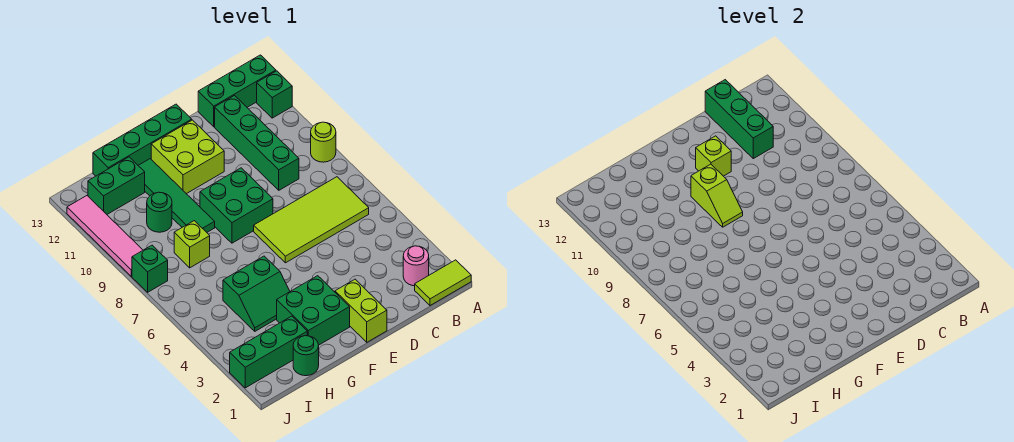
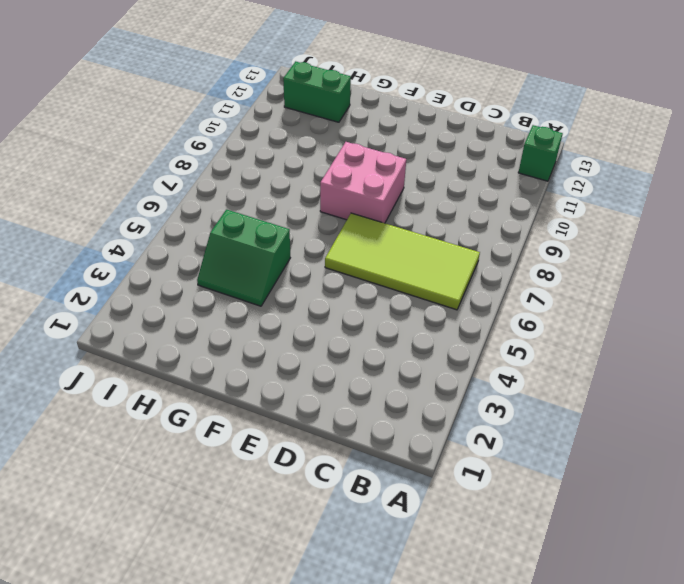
pink brick E8:F9 level 1 -> green brick E8:F9 level 1
none -> lime tile A1:B1 level 1
none -> lime round brick A9 level 1
none -> green brick A13:C13 level 1

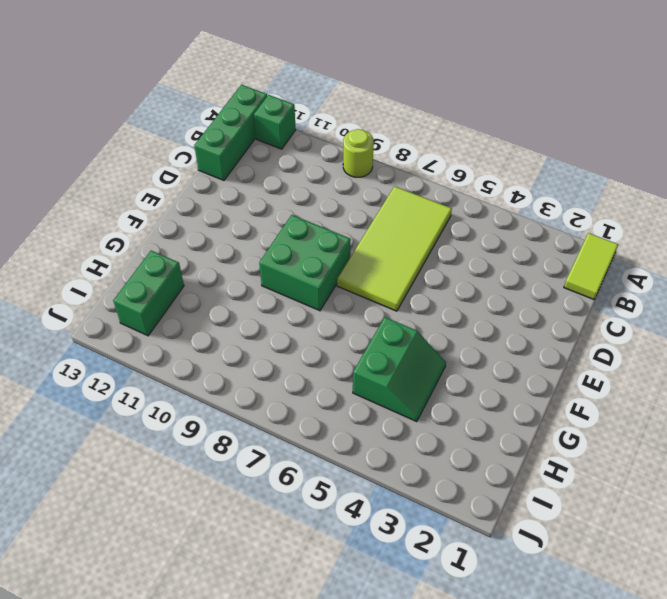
none -> pink round brick B2 level 1
none -> green brick C9:C12 level 1
none -> lime brick E1:E2 level 1

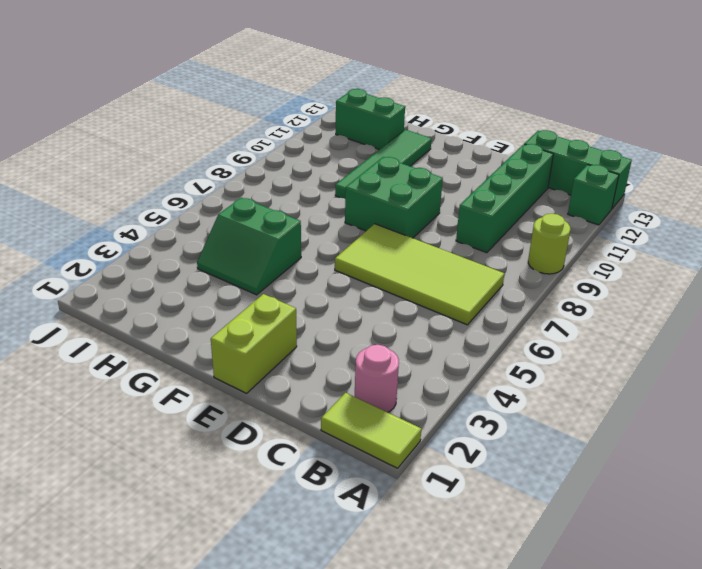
none -> lime brick E11:F12 level 1
none -> green brick E13:H13 level 1
none -> green brick F2:G3 level 1

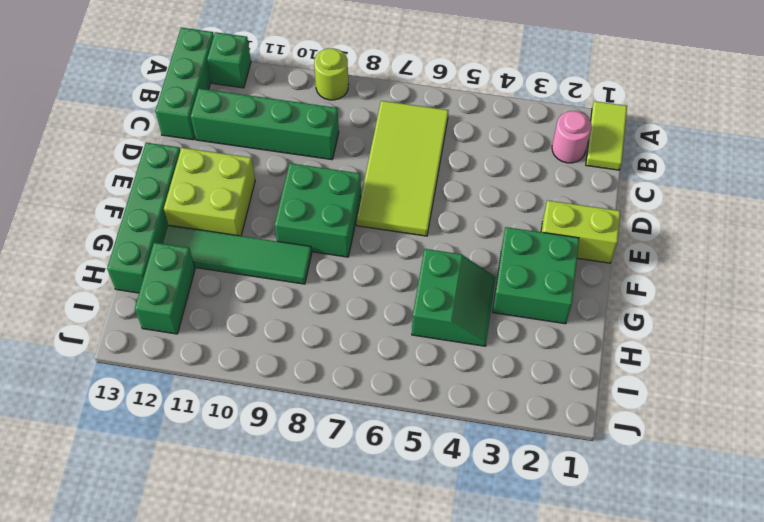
none -> green round brick H1 level 1
none -> green brick H2:J2 level 1
none -> lime brick H8 level 1

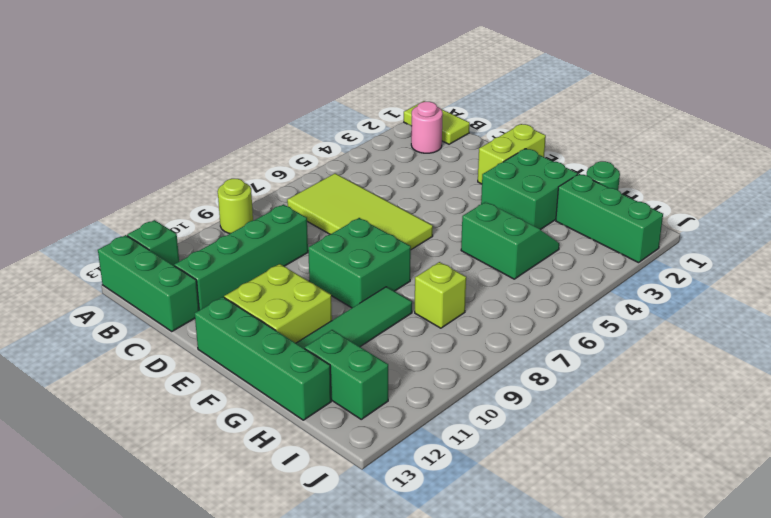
none -> green round brick H10 level 1
none -> green brick J8 level 1
none -> pink tile J9:J12 level 1

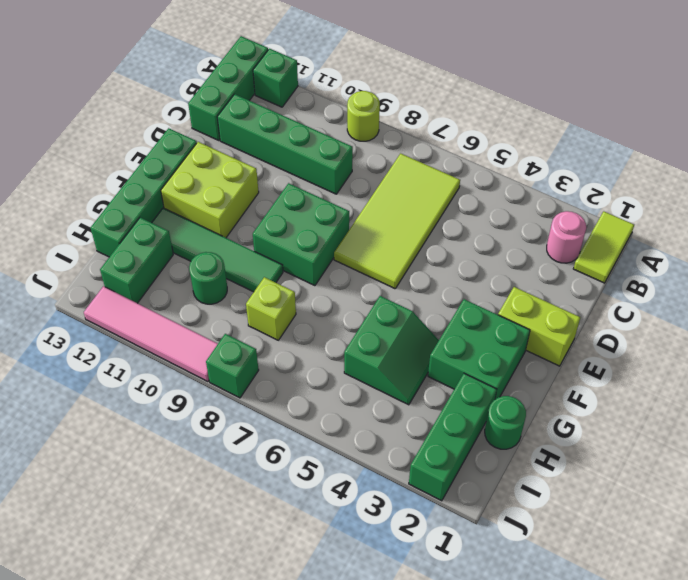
none -> green brick C11:C13 level 2
none -> lime brick E11 level 2
none -> lime slope F9:F10 level 2 top 10

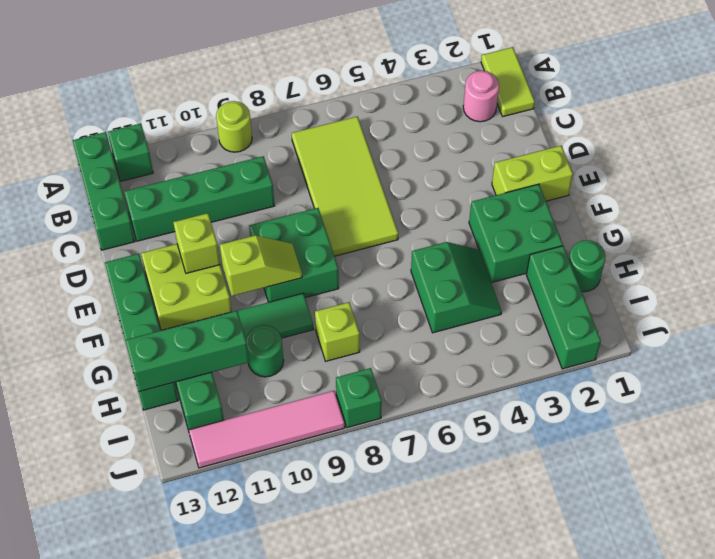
green brick H11:H13 level 2 -> green brick C11:C13 level 2

